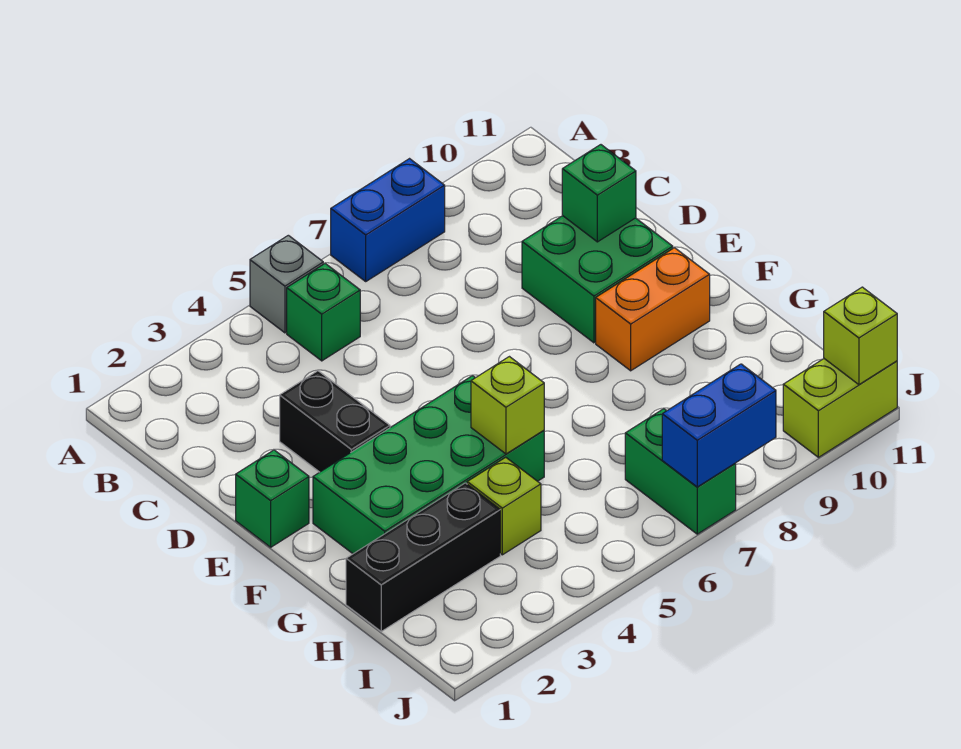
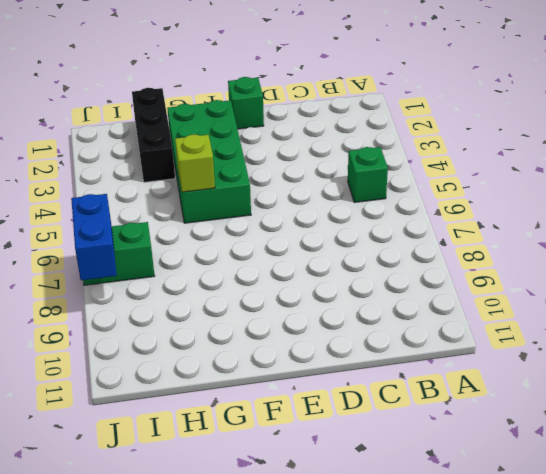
none -> grey brick A5 level 1
none -> blue brick A7:A8 level 1
none -> black brick D3:E3 level 1

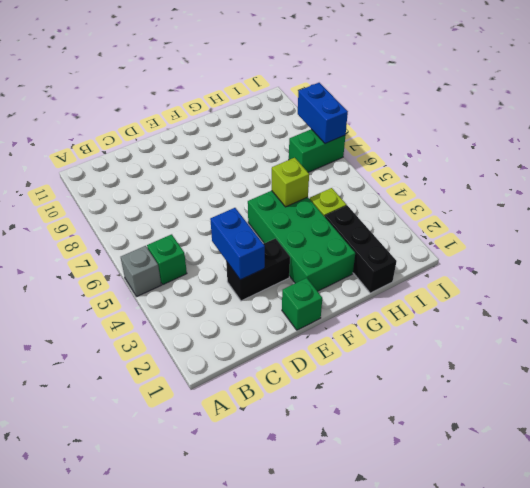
blue brick D3:D4 level 2 -> blue brick A7:A8 level 1
none -> green brick D9:E10 level 1
none -> orange brick F9:F10 level 1
none -> lime brick J10:J11 level 1

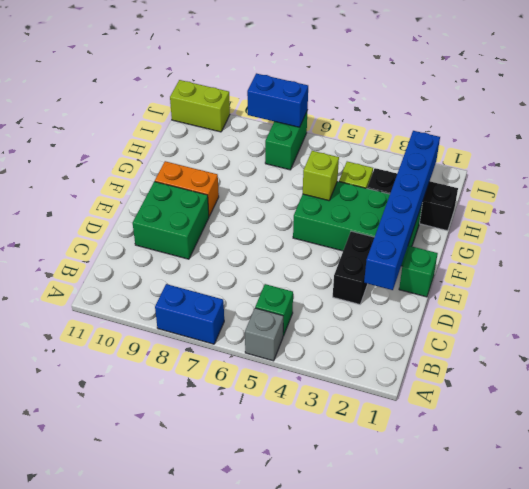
blue brick D2:I2 level 2 -> none
none -> green brick D10 level 2
none -> lime brick J11 level 2

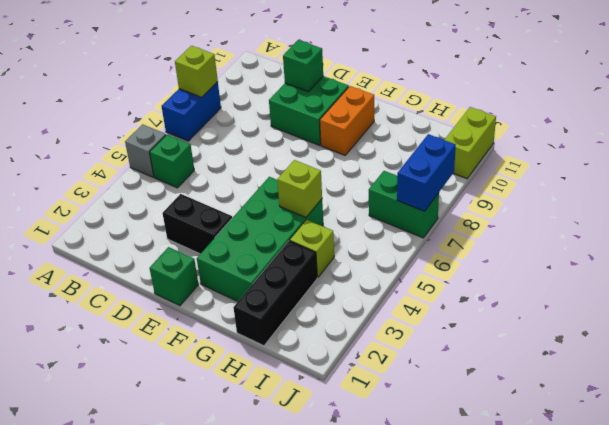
lime brick A8 level 2 -> lime brick J11 level 2

